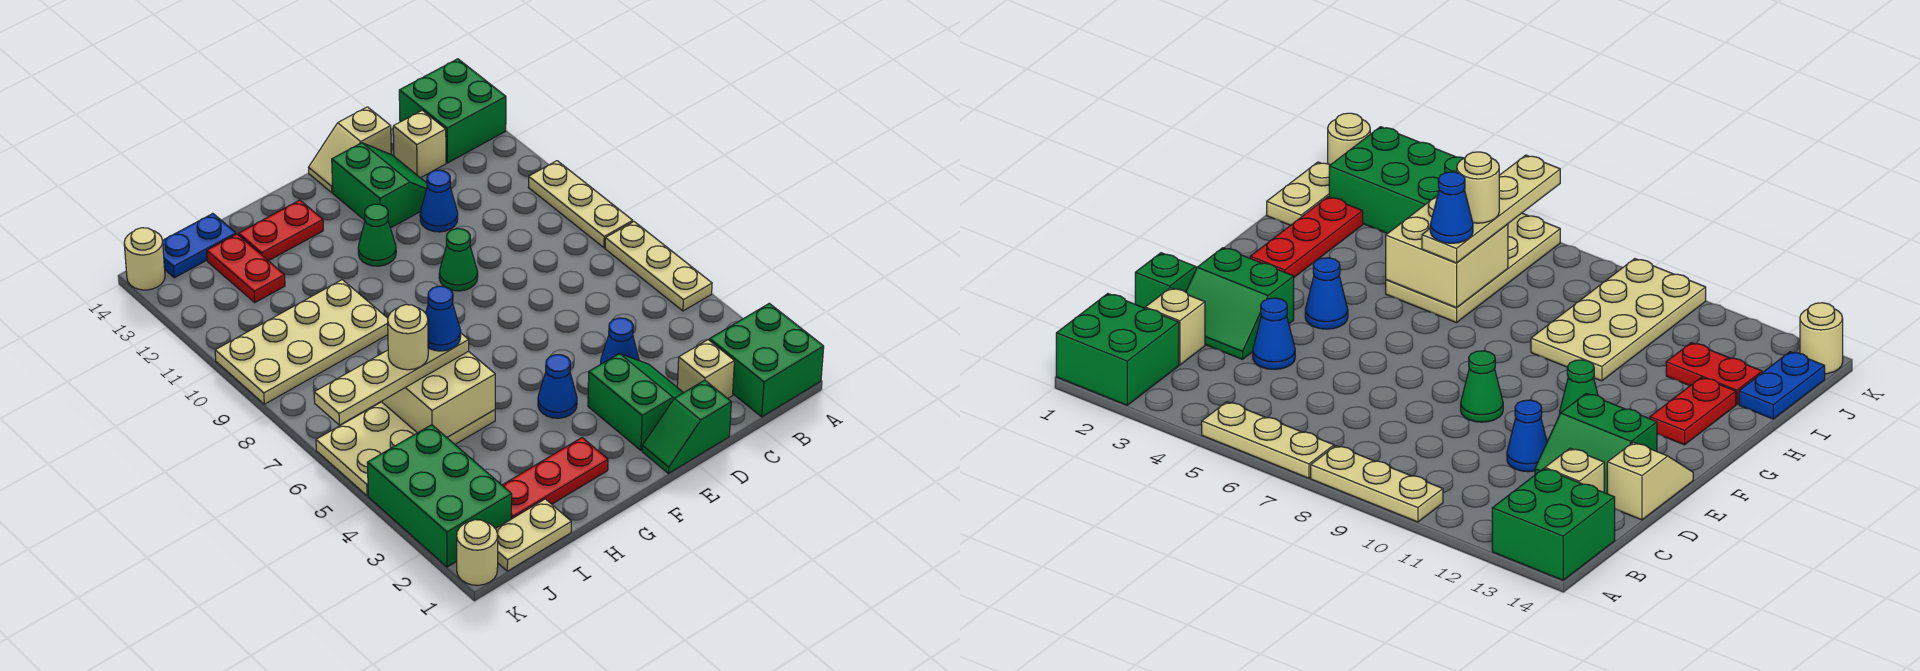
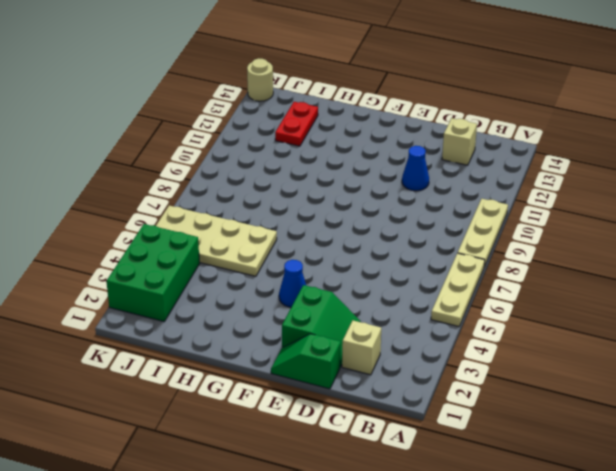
none -> green brick A1:B2 level 1
none -> green brick A13:B14 level 1
none -> blue cone D4 level 1

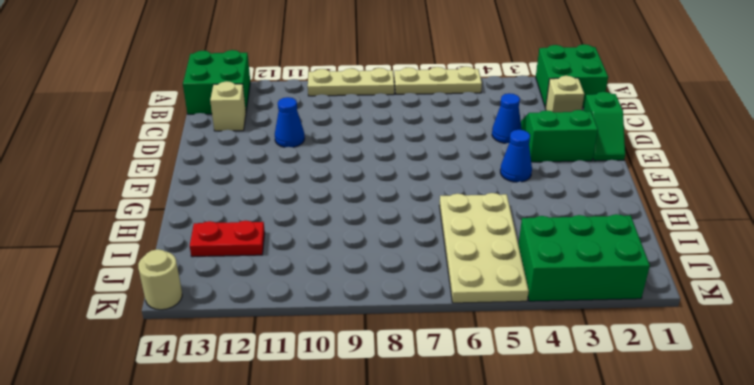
none -> green slope D12:E13 level 1 top E
none -> tan slope D14:E14 level 1 top D
none -> green cone E9 level 1

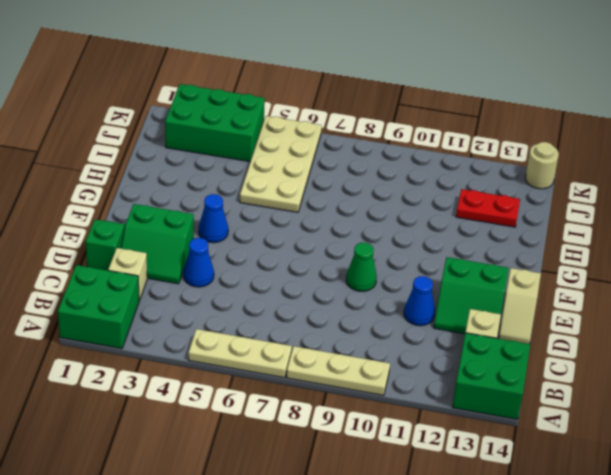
tan slope D14:E14 level 1 top E -> tan slope D14:E14 level 1 top D
none -> green cone F11 level 1
none -> red plate G2:I2 level 1
none -> red plate G13:H13 level 1

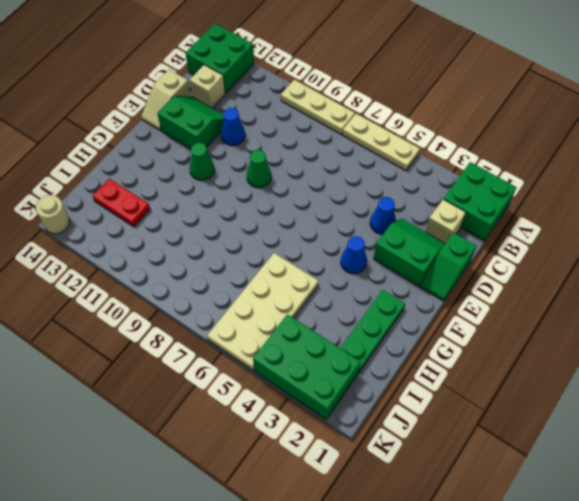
green plate G2:I2 level 1 -> red plate G2:I2 level 1
none -> red plate G13:H13 level 1
none -> tan plate H9:K10 level 1
none -> tan plate I1:J1 level 1

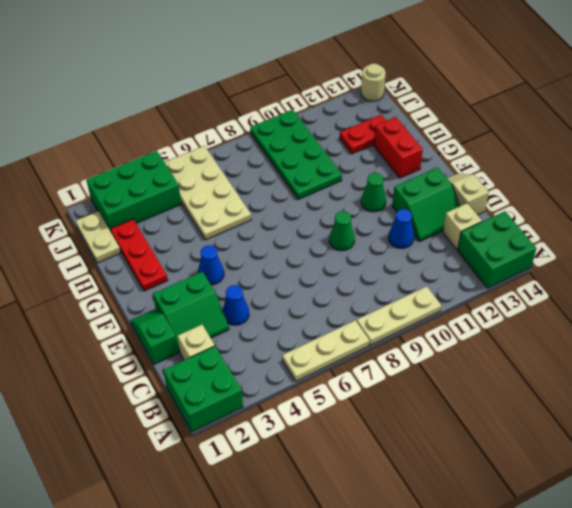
red brick G13:H13 level 1 -> red plate G13:H13 level 1
green plate H9:K10 level 1 -> tan plate H9:K10 level 1
none -> blue plate I14:J14 level 1
none -> tan round brick K1 level 1
none -> tan brick H5:I6 level 2

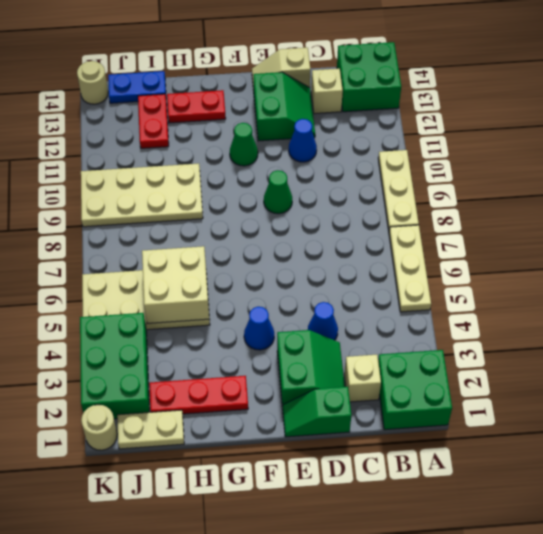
none -> tan plate H6:K6 level 3
none -> blue cone H6 level 4
none -> tan round brick I6 level 4

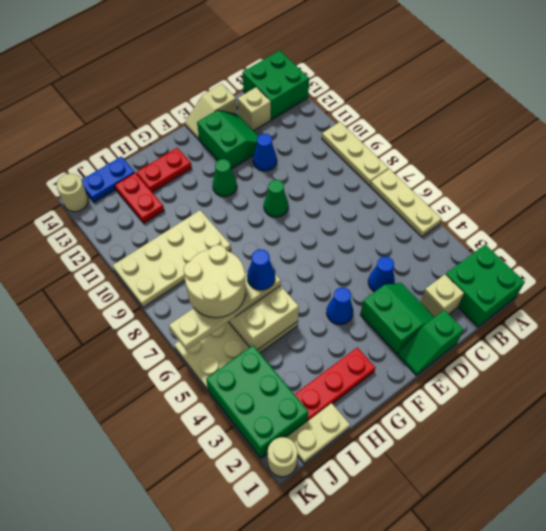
tan round brick I6:J7 level 4 -> tan round brick I6 level 4

